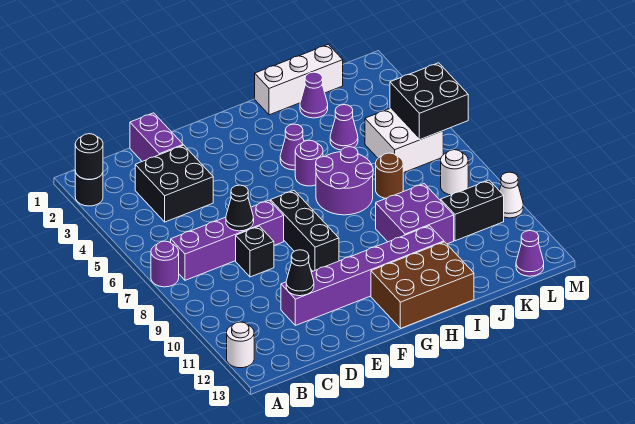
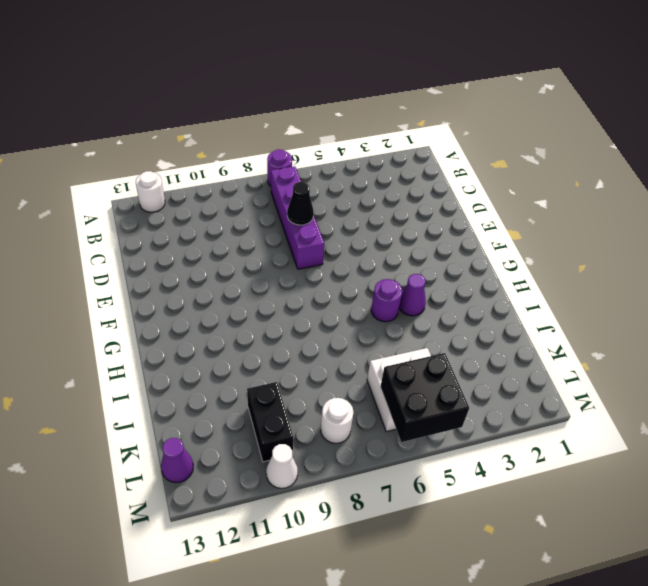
none -> black round brick A2 level 1
none -> black brick C3:D4 level 1
none -> purple brick D1:D2 level 1

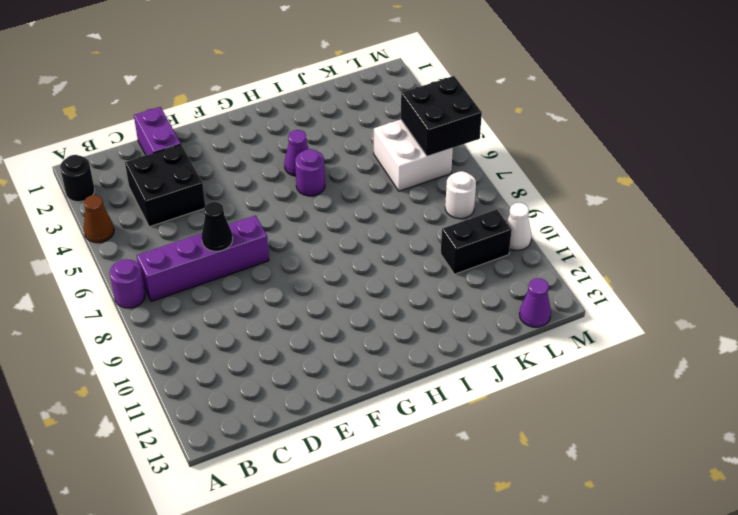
brown cone A4 level 1 -> none
none -> white round brick A12 level 1
none -> black brick D8 level 1
none -> purple brick D11:I11 level 1

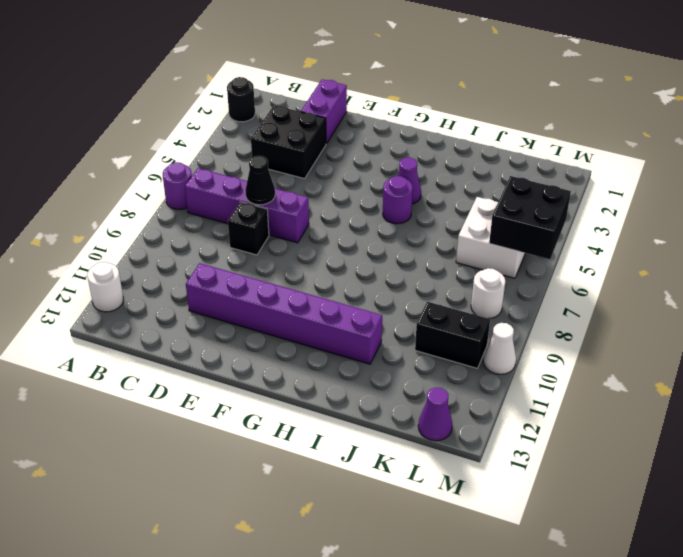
none -> black brick F7:F9 level 1
none -> brown brick G12:I13 level 1
none -> purple round brick H6:I7 level 1

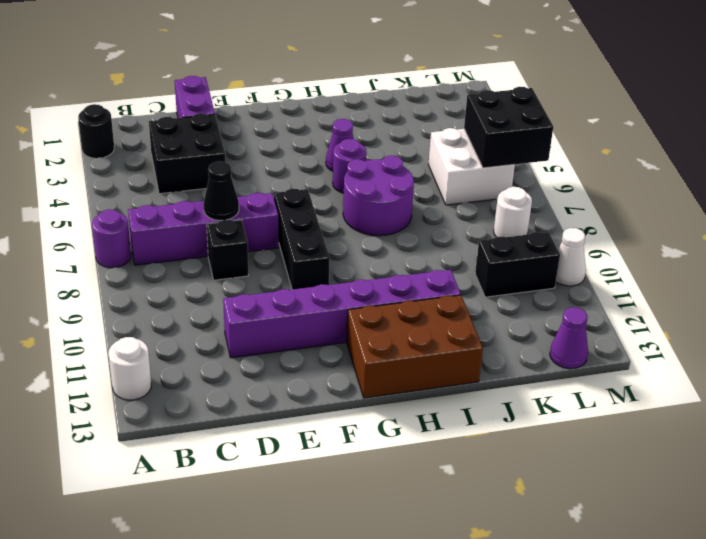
none -> white brick I1:K1 level 1
none -> purple brick I9:J10 level 1
none -> purple cone J2 level 1

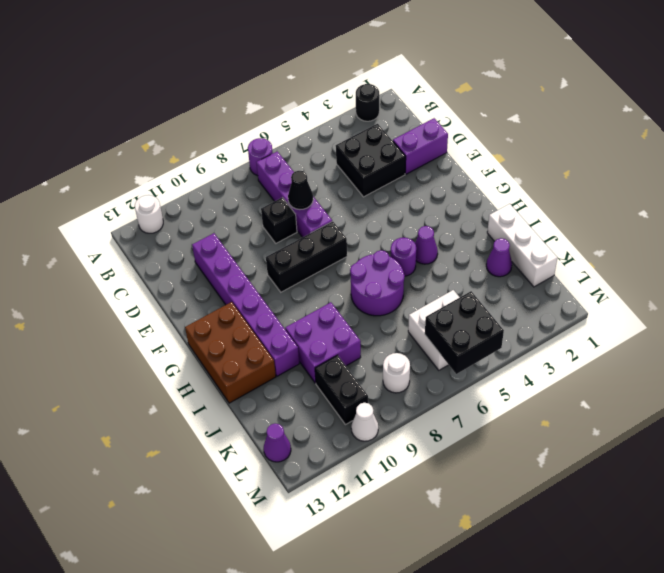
none -> purple cone J4 level 1
none -> brown round brick J7 level 1
none -> black round brick A2 level 2

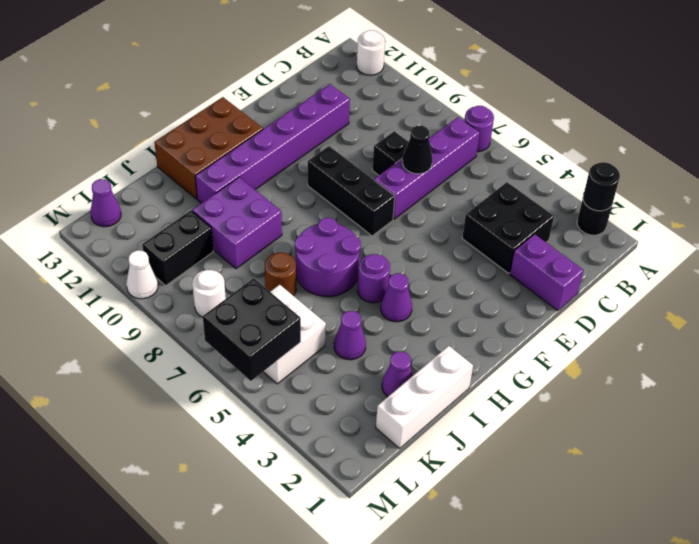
none -> black cone D11 level 2

